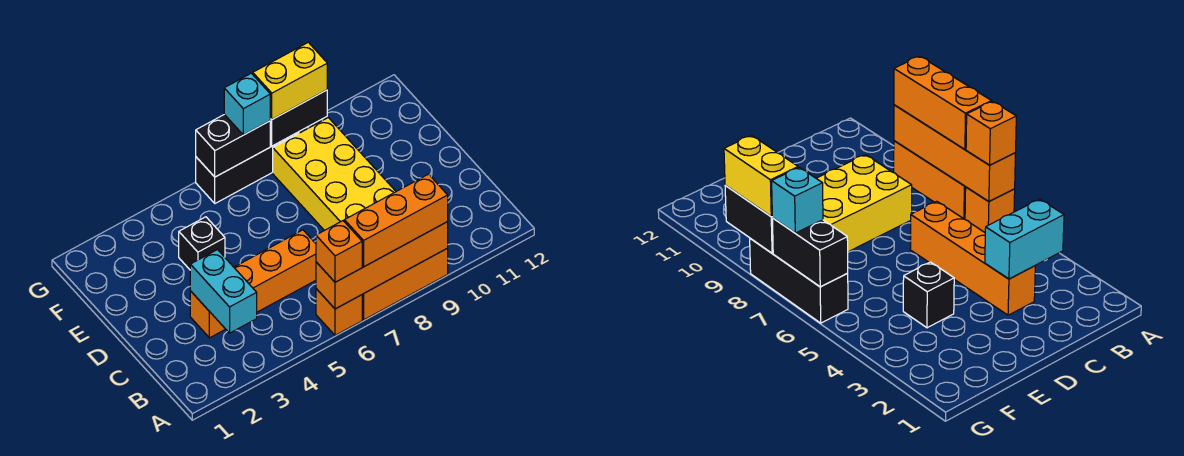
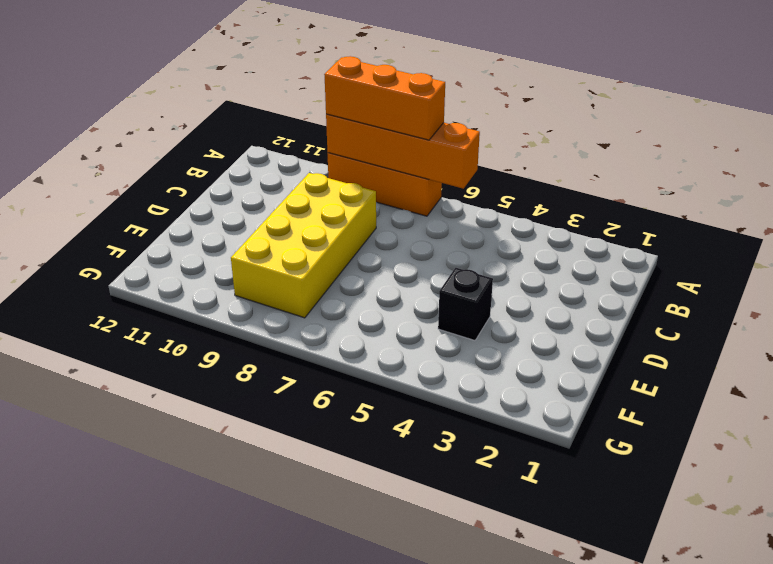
none -> orange brick A6 level 1
none -> orange brick C3:C6 level 1
none -> black brick G6:G8 level 1

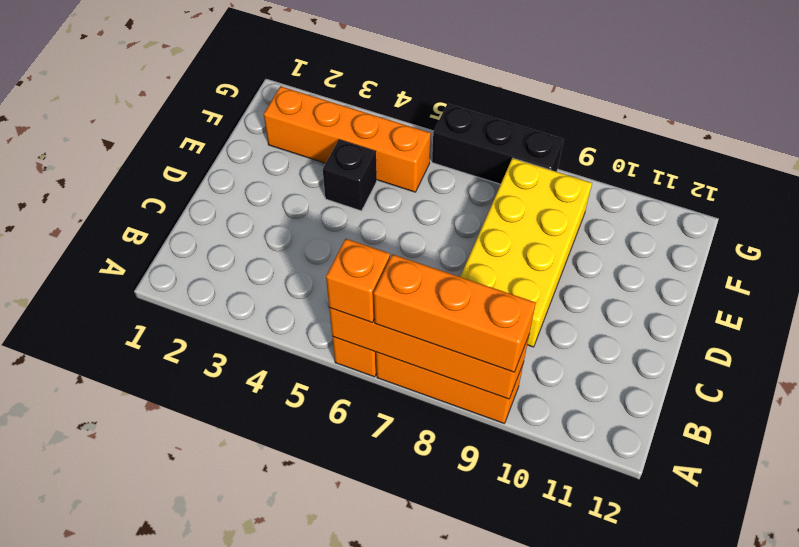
orange brick F2:F5 level 1 -> orange brick C3:C6 level 1
none -> cyan brick B3:C3 level 2
none -> black brick G6:G7 level 2
none -> black brick G8:G9 level 2

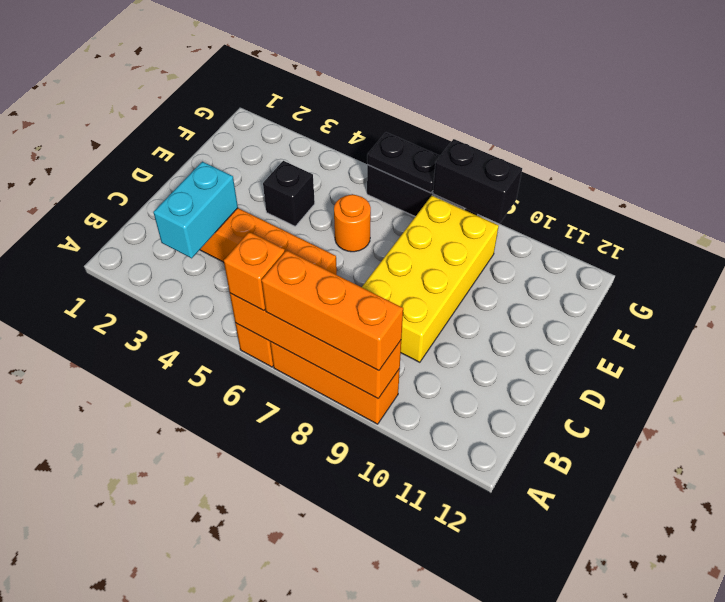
orange round brick E6 level 1 -> none
black plate G6:G7 level 2 -> black brick G6:G7 level 2
none -> cyan brick G7 level 3
none -> yellow brick G8:G9 level 3

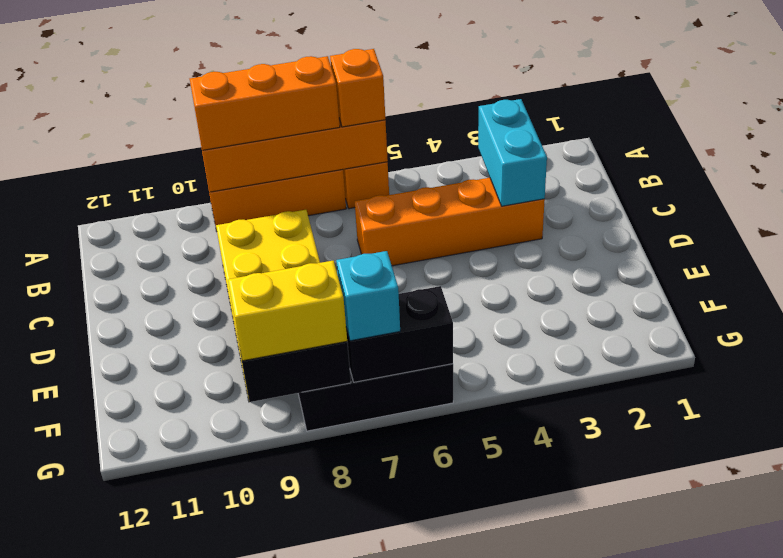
none -> black brick E4 level 1

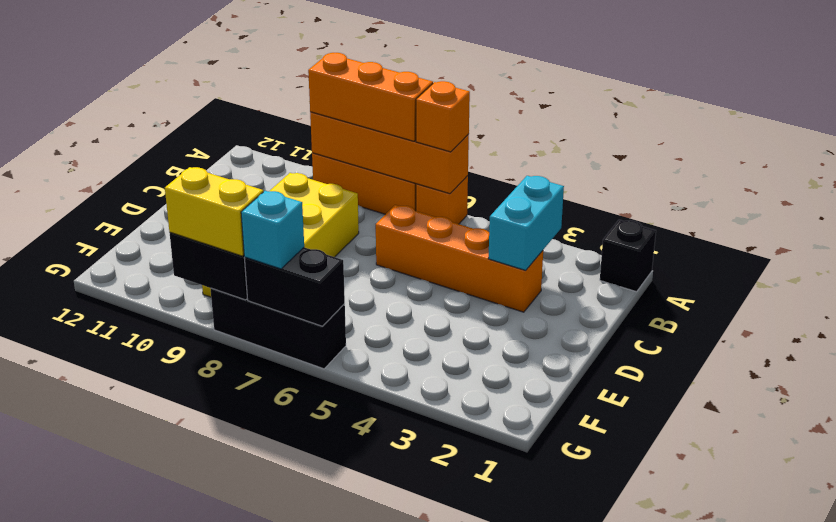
black brick A1 level 1 -> black brick E4 level 1

